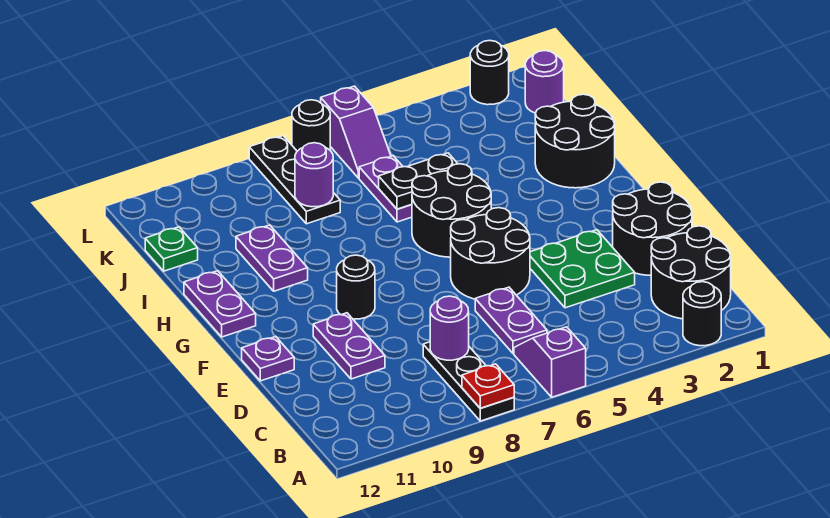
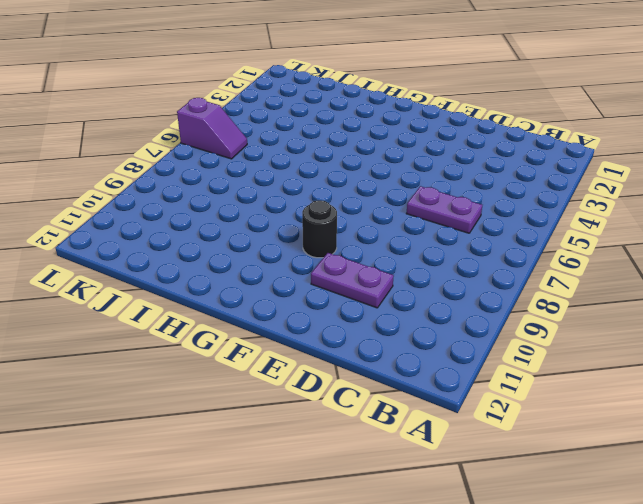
none -> black round brick A2 level 1
none -> purple slope A6:B6 level 1 top A
none -> black plate A8:C8 level 1

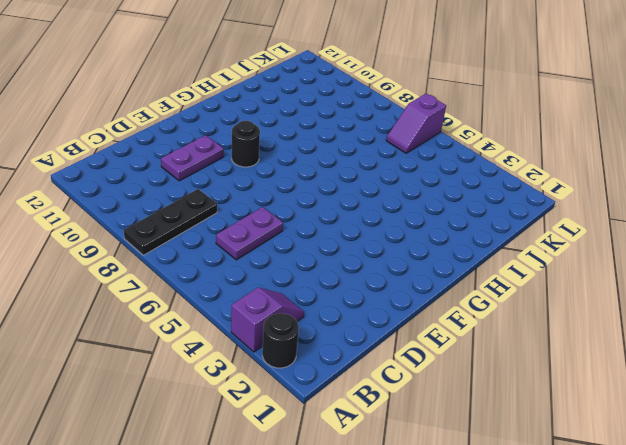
purple slope A3:B3 level 1 top A -> purple slope A6:B6 level 1 top A
none -> black round brick B1:C2 level 1
none -> black round brick D1:E2 level 1
none -> green plate D3:E4 level 1

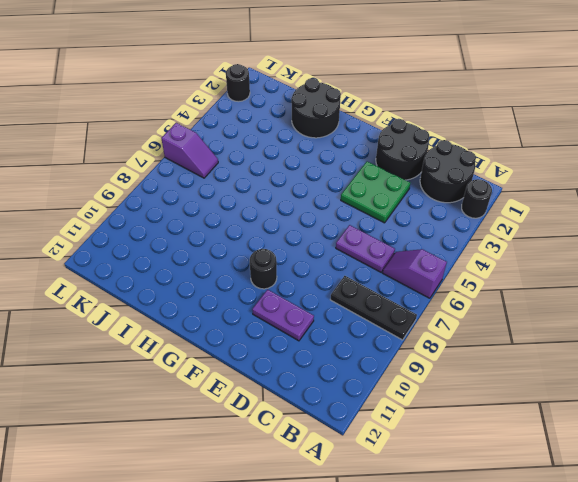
none -> black round brick E5:F6 level 1
none -> purple plate E12 level 1
none -> black round brick G5:H6 level 1

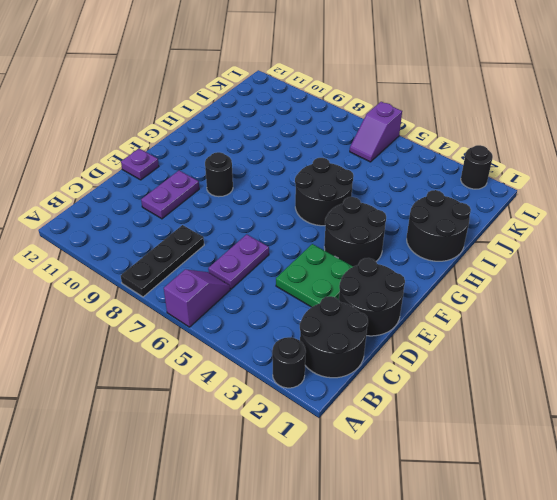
black round brick F3:G4 level 1 -> black round brick E5:F6 level 1
none -> purple plate G12:H12 level 1
none -> purple plate H10:I10 level 1
none -> purple plate I6:J6 level 1

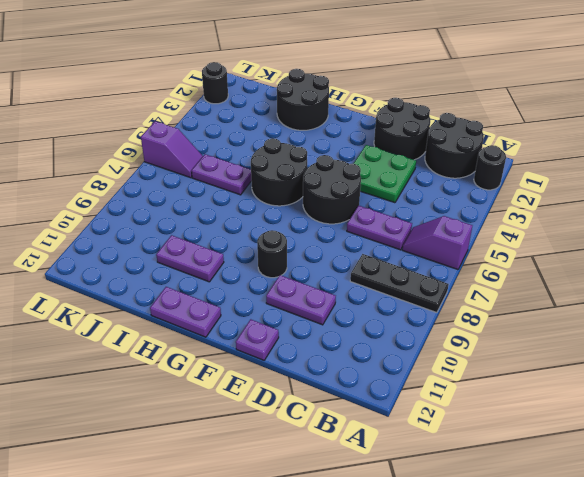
none -> black plate J8:L8 level 1
none -> green plate J12 level 1
none -> purple round brick K1 level 1

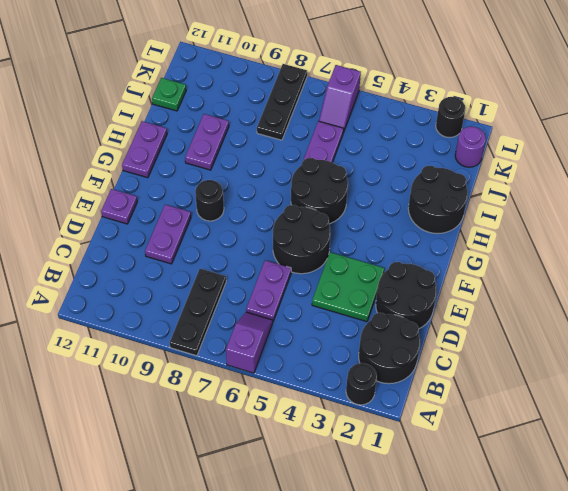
none -> black round brick L7 level 1
none -> red plate A8 level 2
none -> purple round brick C8 level 2

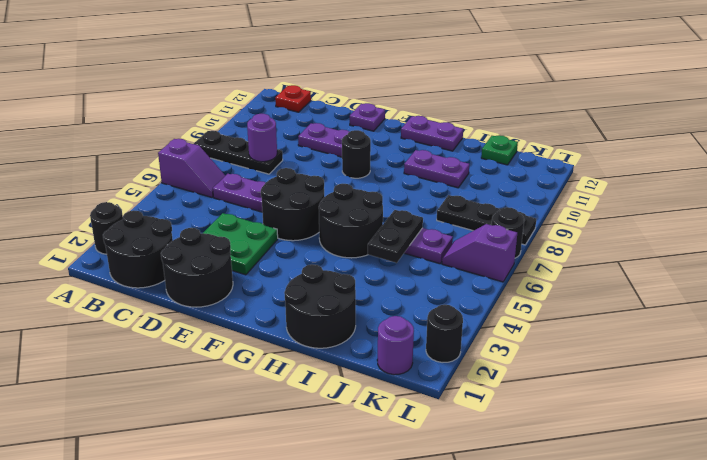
red plate B12 level 1 -> red plate A8 level 2
none -> purple round brick J8 level 2

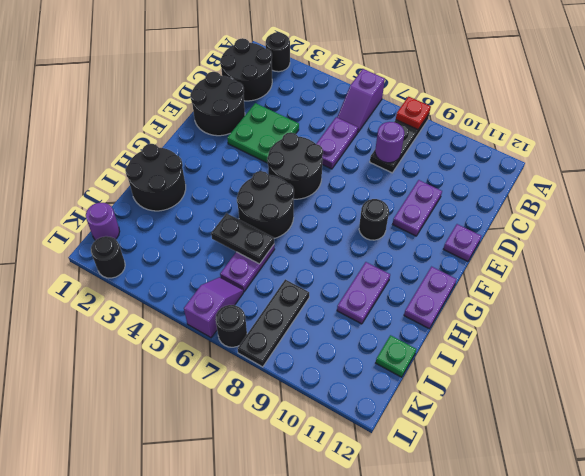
none -> purple round brick J8 level 2

